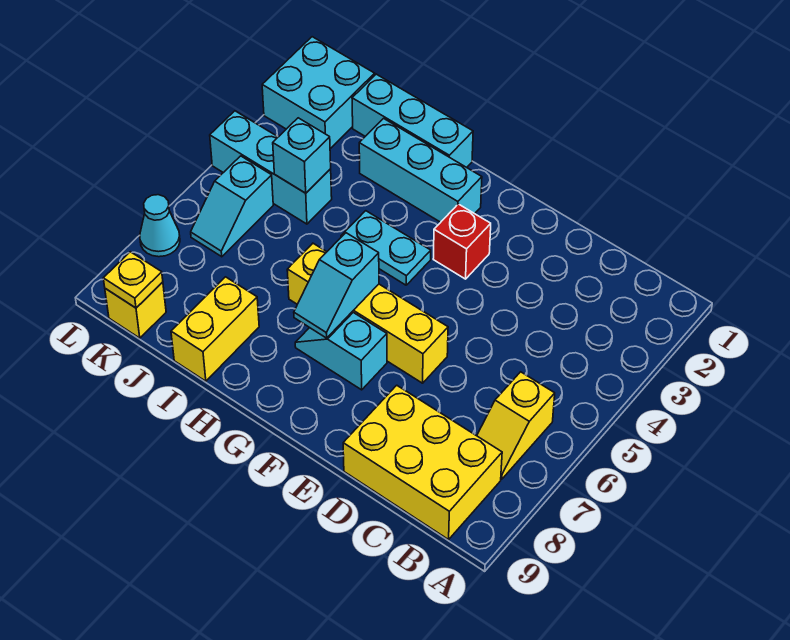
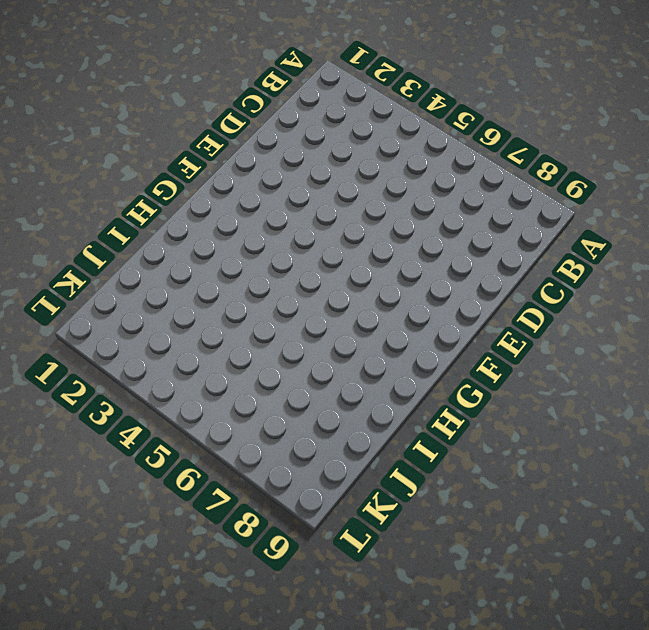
none -> yellow slope B6:B7 level 1 top 6
none -> yellow brick B8:D9 level 1
none -> yellow brick E6:H6 level 1

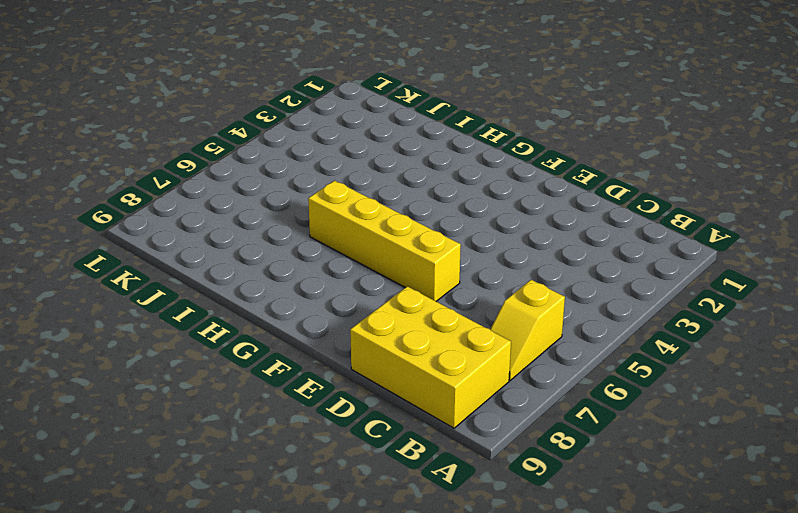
none -> red brick F3 level 1
none -> cyan slope F7:G7 level 1 top F
none -> cyan brick G2:I2 level 1

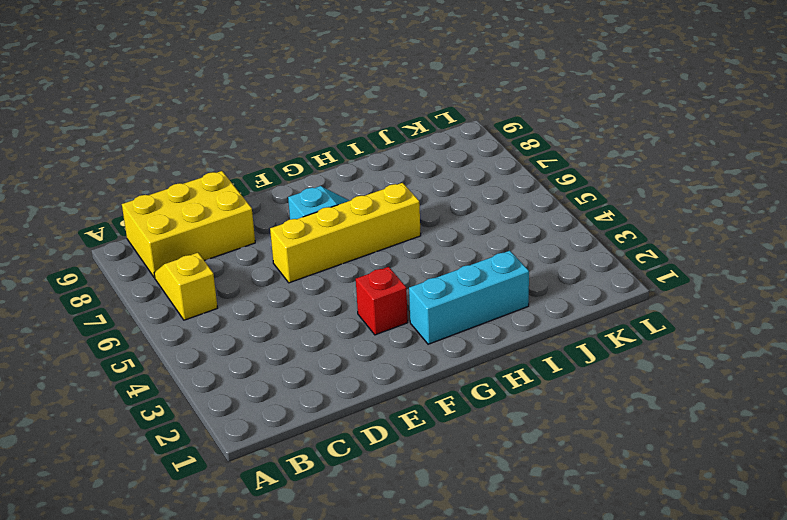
none -> cyan plate G4:H4 level 1
none -> cyan brick H1:J1 level 1
none -> yellow brick I8:I9 level 1

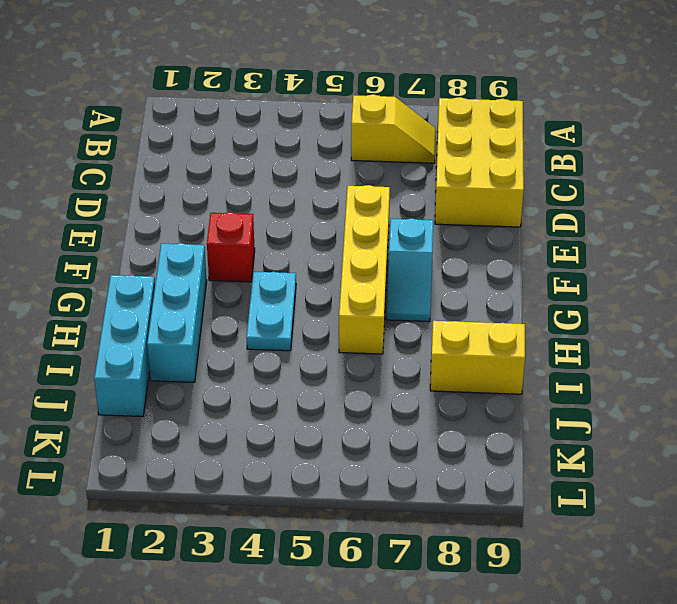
none -> cyan brick J4:L4 level 1
none -> cyan brick K1:L2 level 1
none -> cyan slope K5:K6 level 1 top 5

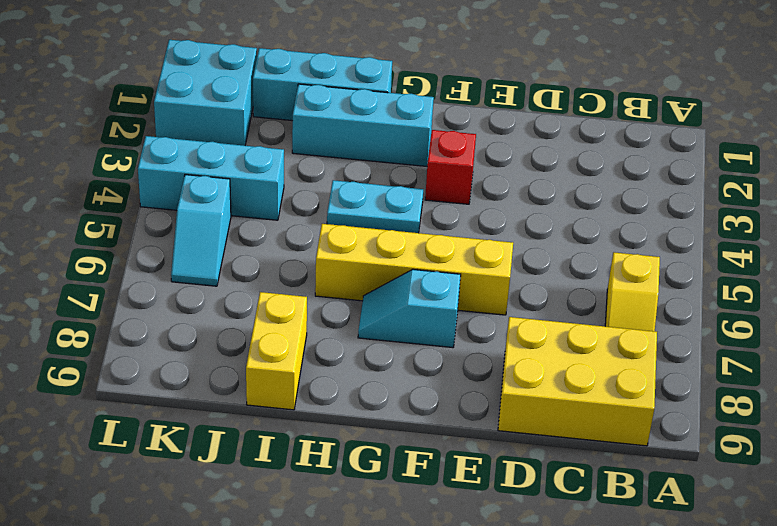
none -> yellow brick K9 level 1
none -> cyan cone L7 level 1
none -> cyan slope G6:G7 level 2 top 6

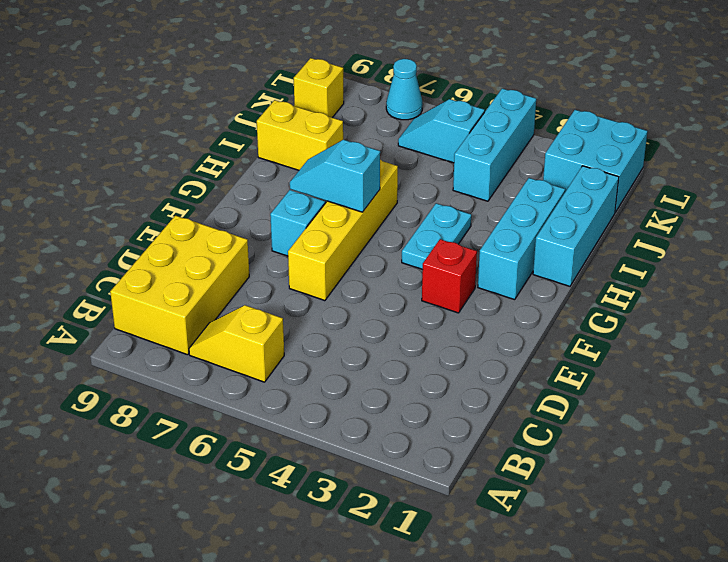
none -> cyan brick J4 level 2
none -> yellow plate K9 level 2

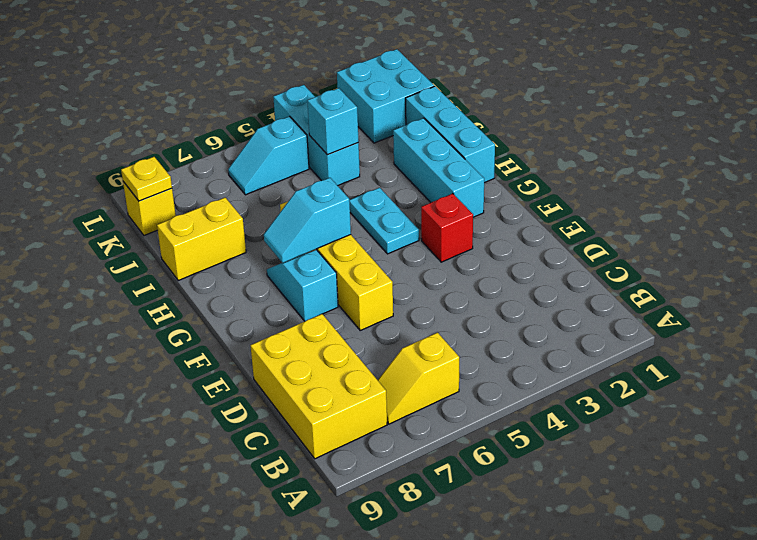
none -> cyan cone L7 level 1

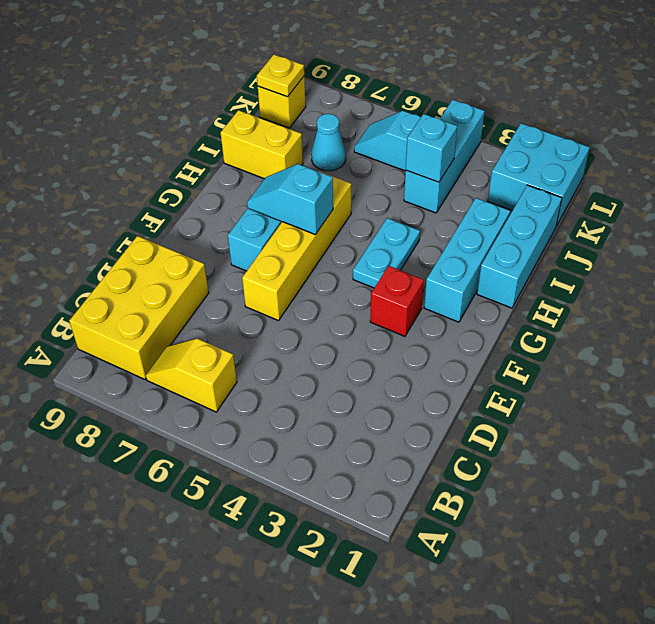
cyan cone J7 level 1 -> cyan cone L7 level 1

